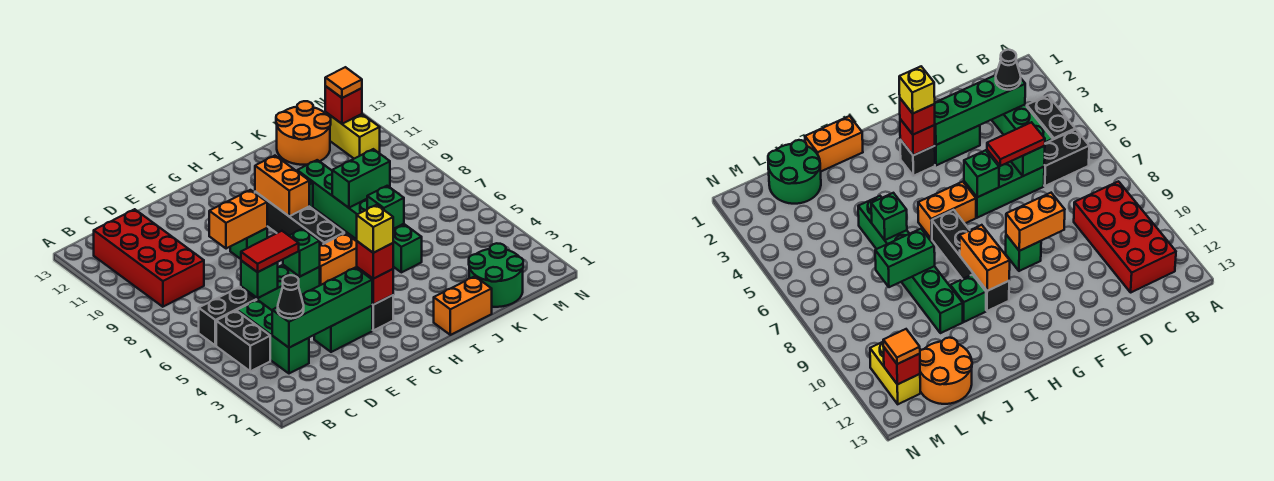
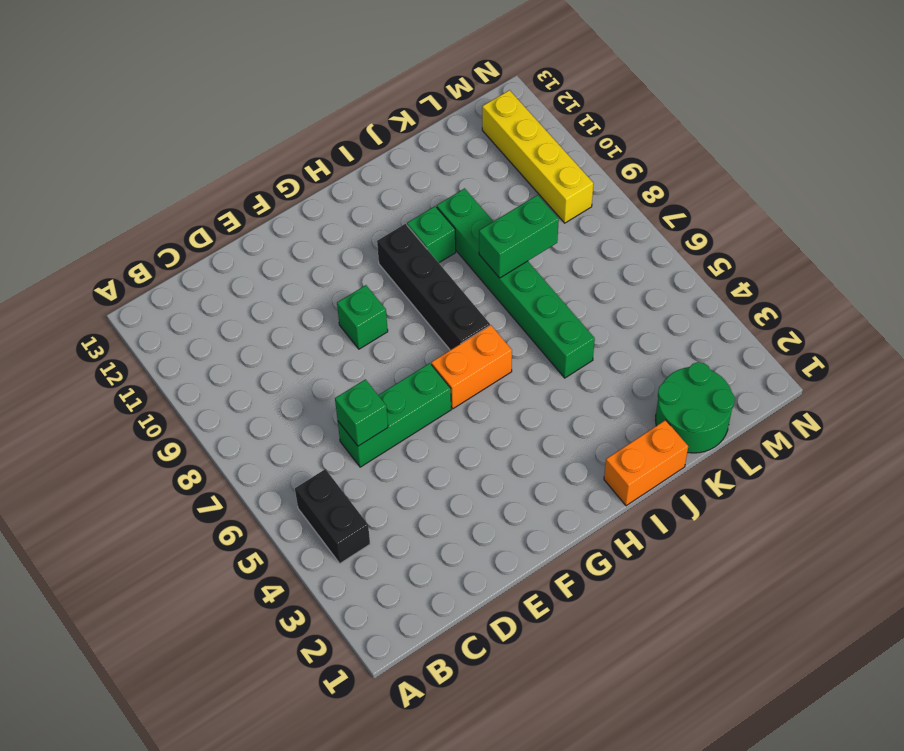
yellow brick M9:M12 level 1 -> yellow brick M11:M12 level 1
none -> black brick B6:C6 level 1
none -> red brick B9:C12 level 1
none -> green brick C3:C5 level 1
none -> green brick E3:F3 level 1

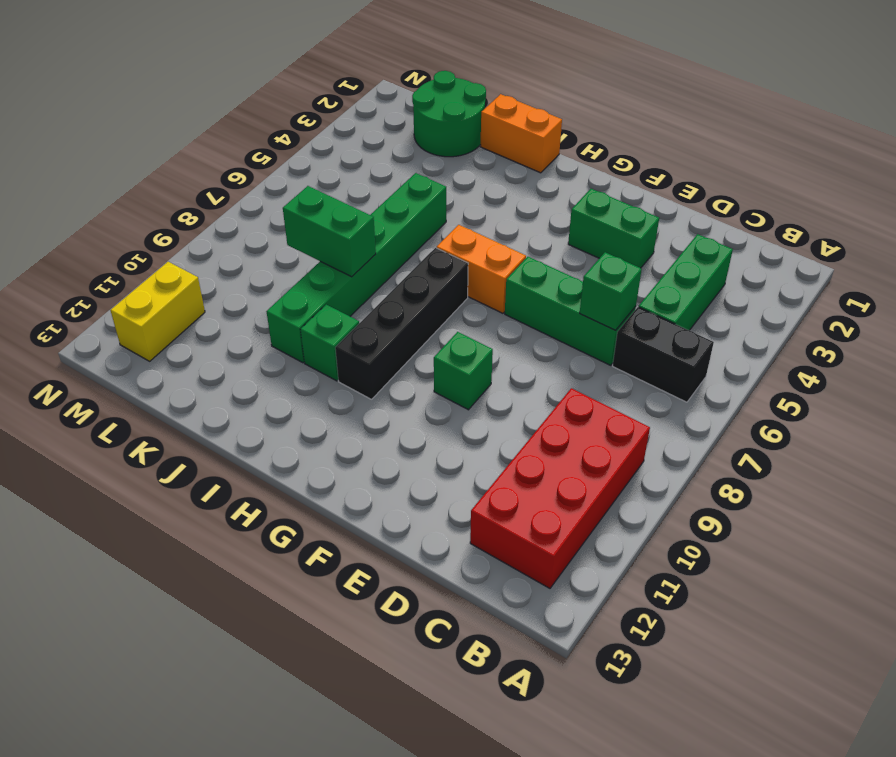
none -> black brick B4:B5 level 1
none -> black brick G3 level 1
none -> orange round brick K12:L13 level 1
none -> green brick C3:F3 level 2

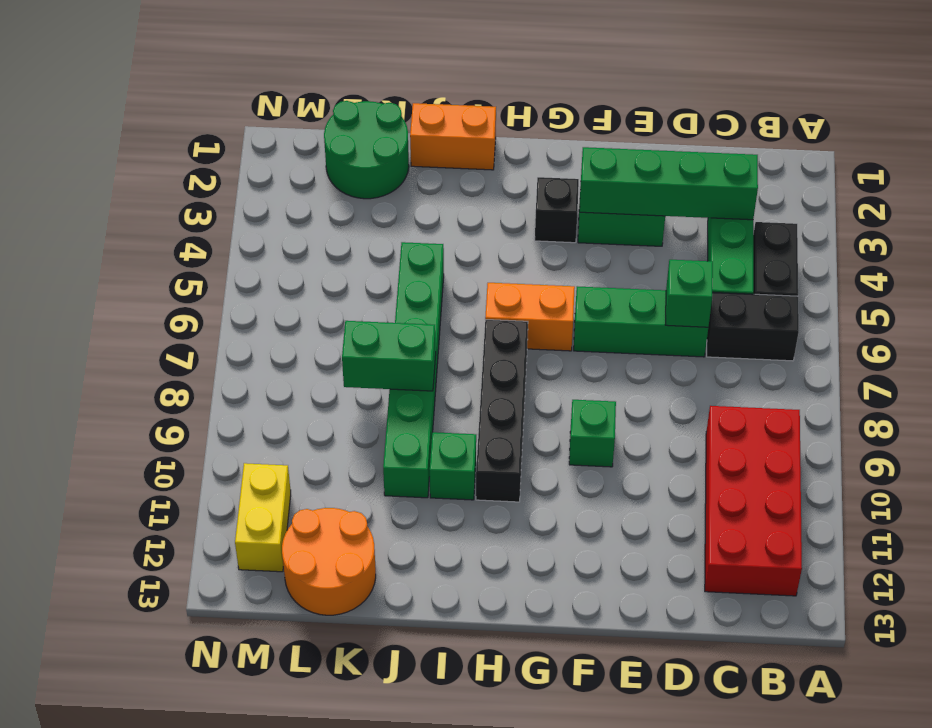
none -> orange brick E9:F9 level 2
none -> green brick F6 level 2
none -> red brick G3 level 2
none -> orange brick H9:H10 level 2

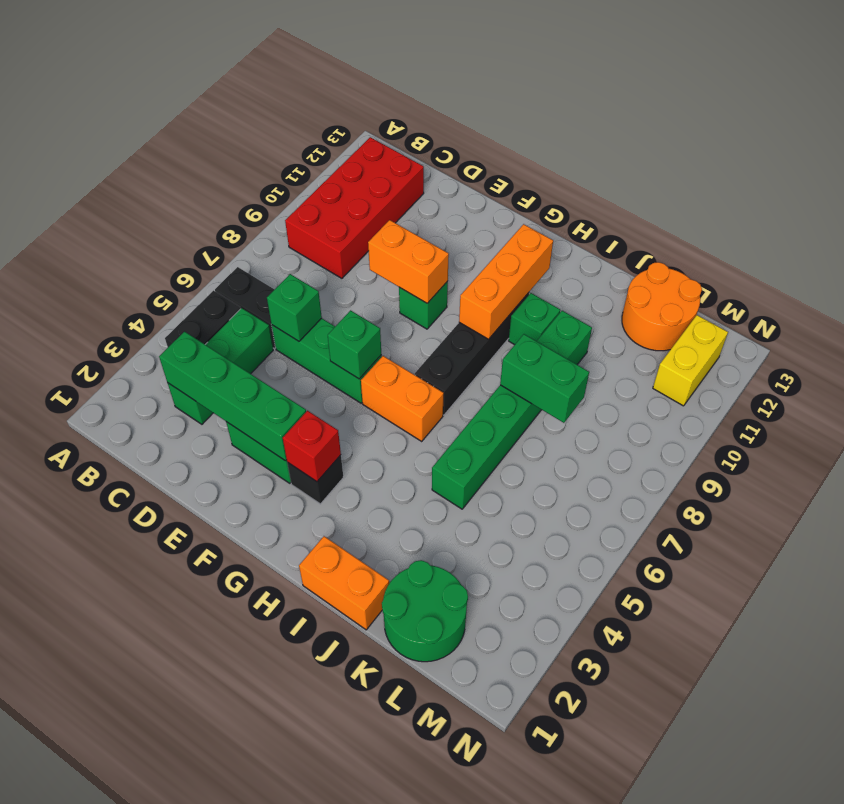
orange brick H9:H11 level 2 -> orange brick H9:H10 level 2
none -> green brick J6 level 2
none -> red brick M12 level 2
none -> black cone C3 level 3
none -> red tile D6:E6 level 3

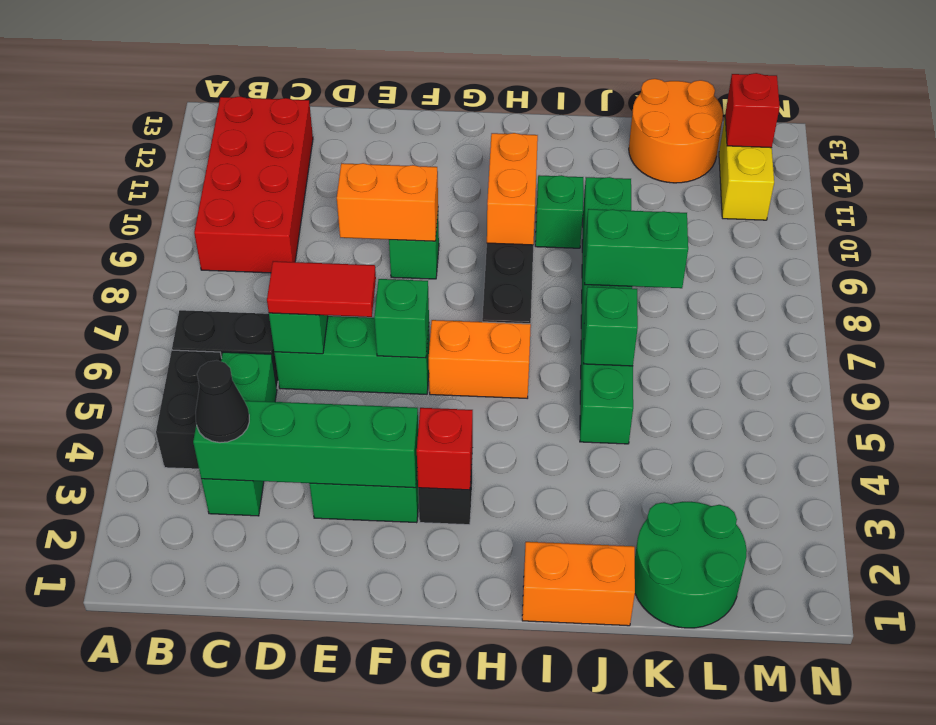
none -> red brick G3 level 3
none -> orange tile M12 level 3
none -> yellow brick G3 level 4

